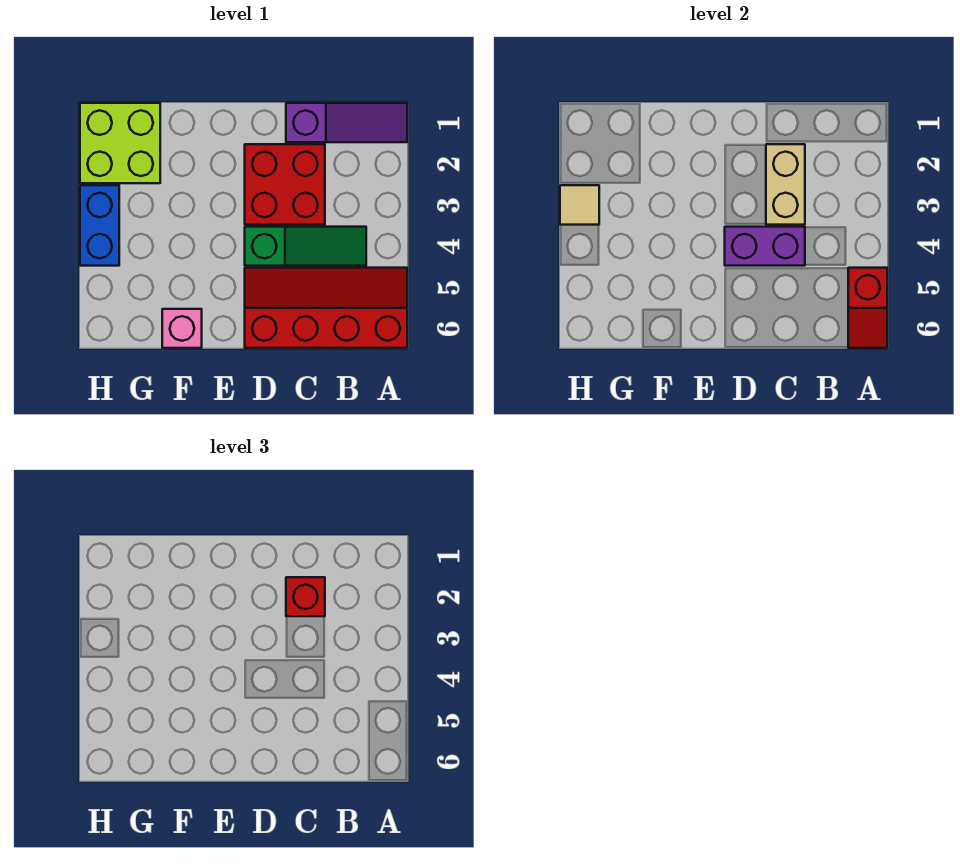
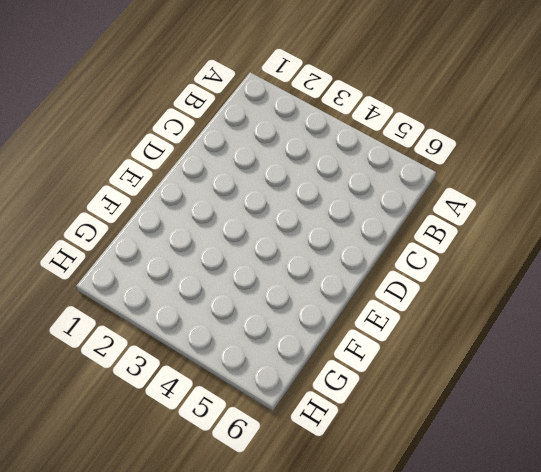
none -> purple slope A1:C1 level 1 top C
none -> red slope A5:D6 level 1 top 6
none -> green slope B4:D4 level 1 top D

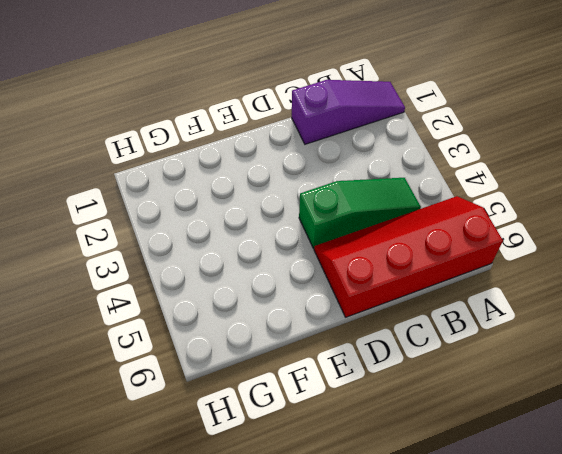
none -> red brick C2:D3 level 1
none -> pink brick F6 level 1
none -> lime brick G1:H2 level 1

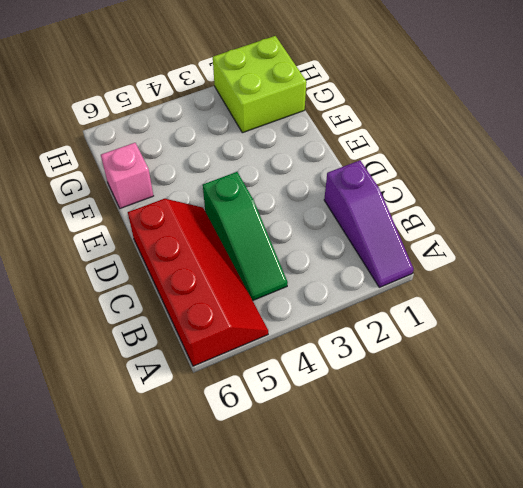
none -> red brick C2:D3 level 1
none -> blue brick H3:H4 level 1
none -> red slope A5:A6 level 2 top 5

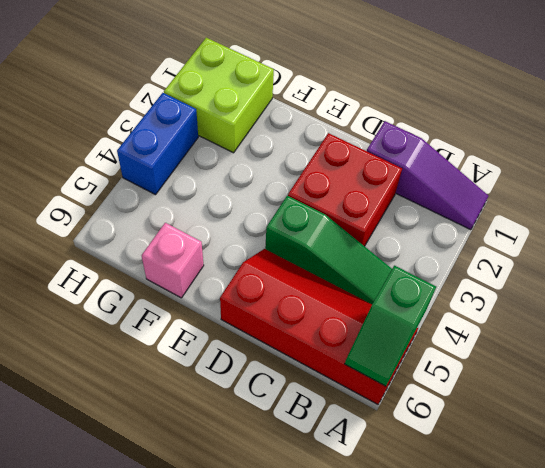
green slope A5:A6 level 2 top 5 -> red slope A5:A6 level 2 top 5
none -> tan brick C2:C3 level 2
none -> purple brick C4:D4 level 2
none -> tan tile H3 level 2

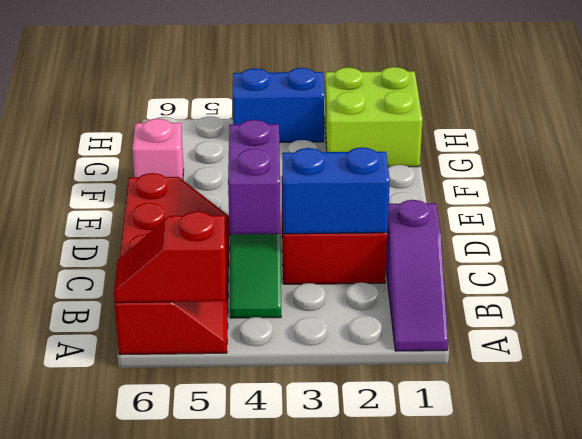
blue brick C2:C3 level 2 -> tan brick C2:C3 level 2
none -> tan tile H3 level 2
none -> red brick C2 level 3

